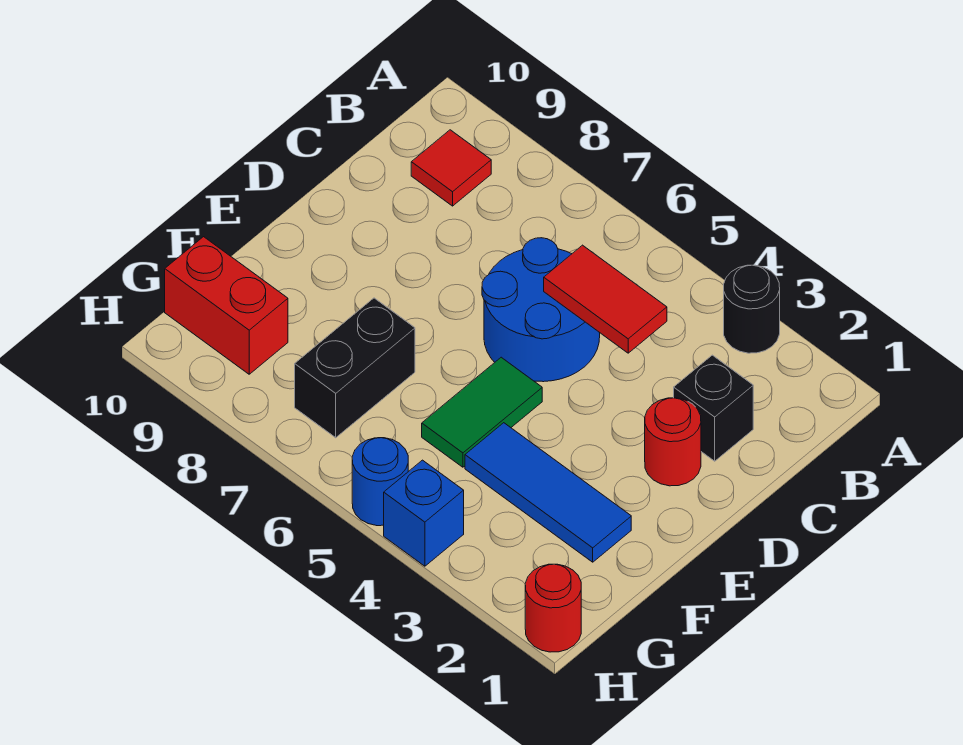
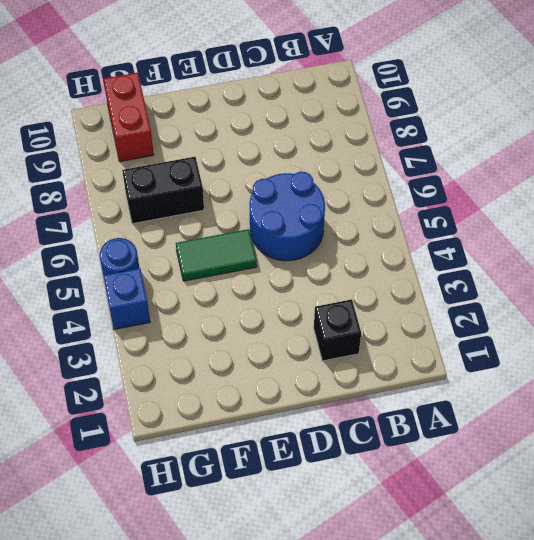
none -> black round brick A3 level 1
none -> red tile B9 level 1
none -> red round brick D2 level 1

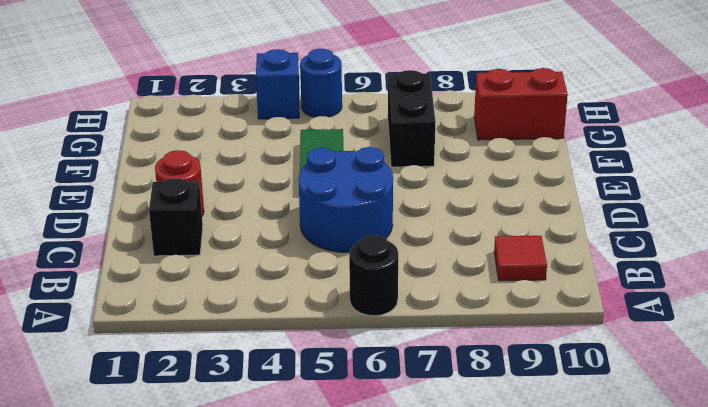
black round brick A6 level 1 -> black round brick A3 level 1
none -> blue tile F2:F4 level 1
none -> red round brick H1 level 1
none -> red tile C4:C5 level 2

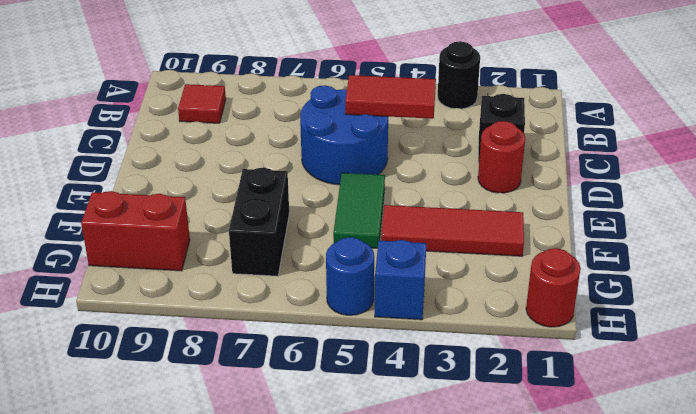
red tile F2:F4 level 1 -> blue tile F2:F4 level 1

